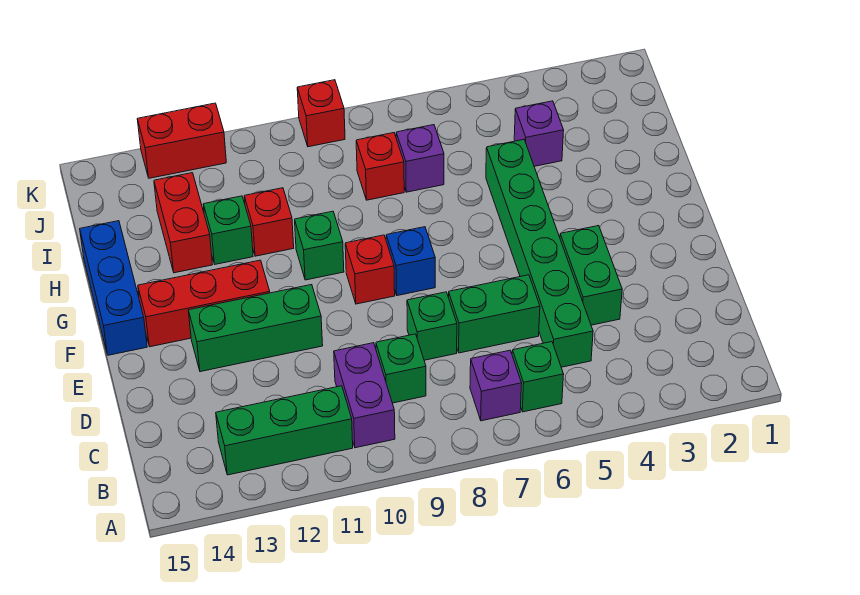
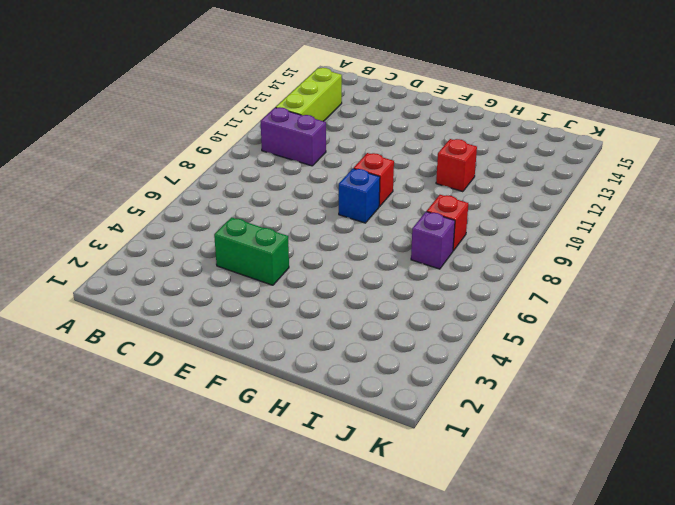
lime brick B11:B13 level 1 -> green brick B11:B13 level 1
none -> green brick B6 level 1
none -> purple brick B7 level 1
none -> green brick C5:H5 level 1

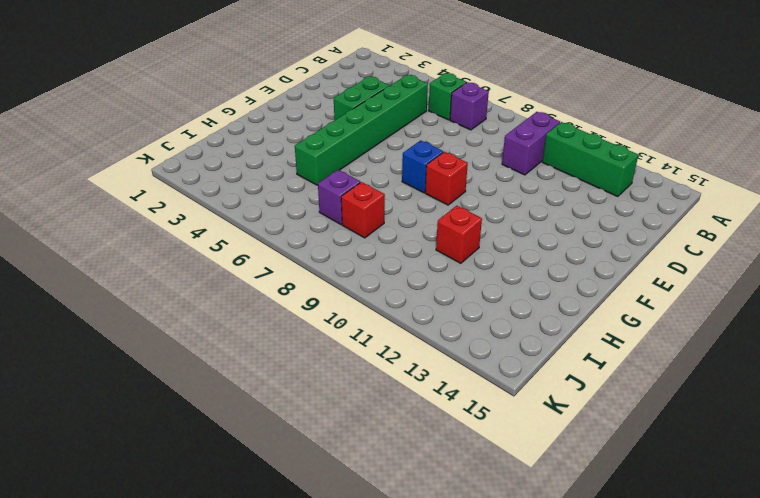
none -> green brick C9 level 1
none -> green brick D6:D7 level 1
none -> green brick D8 level 1

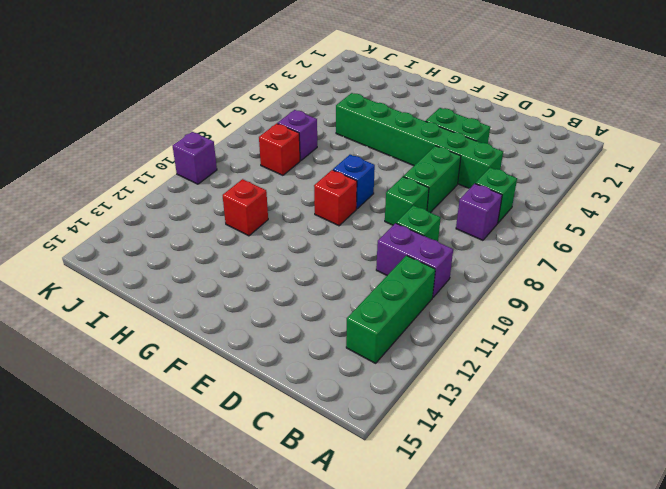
purple brick K10 level 1 -> purple brick I4 level 1
none -> green brick E11:E13 level 1
none -> red brick F12:F14 level 1
none -> blue brick F15:H15 level 1

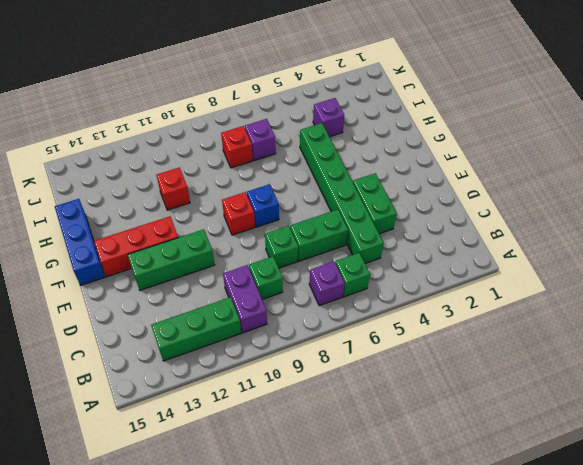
none -> green brick G10 level 1
none -> green brick H12 level 1
none -> red brick H13:I13 level 1

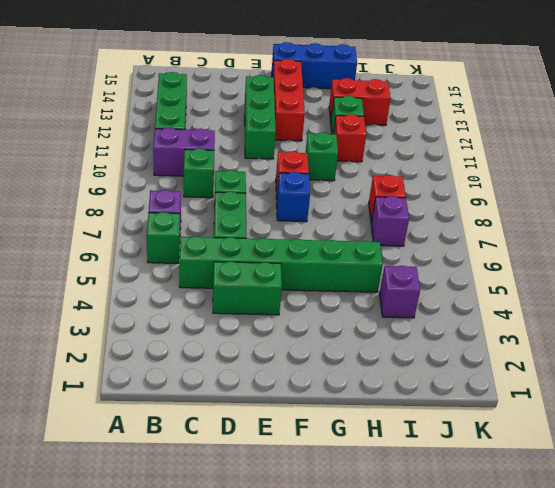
none -> red brick K9 level 1
none -> red brick K12:K13 level 1

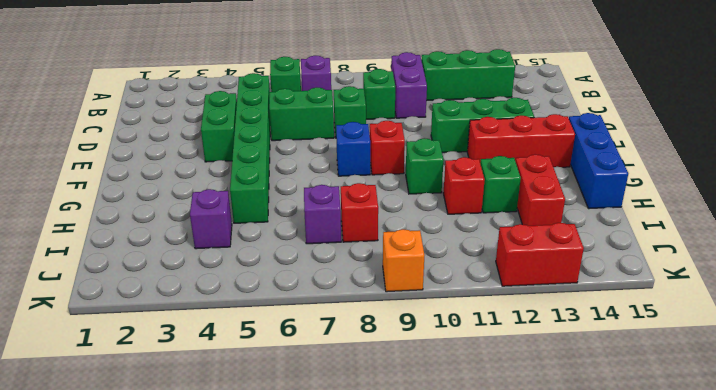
orange brick K9 level 1 -> red brick K9 level 1

